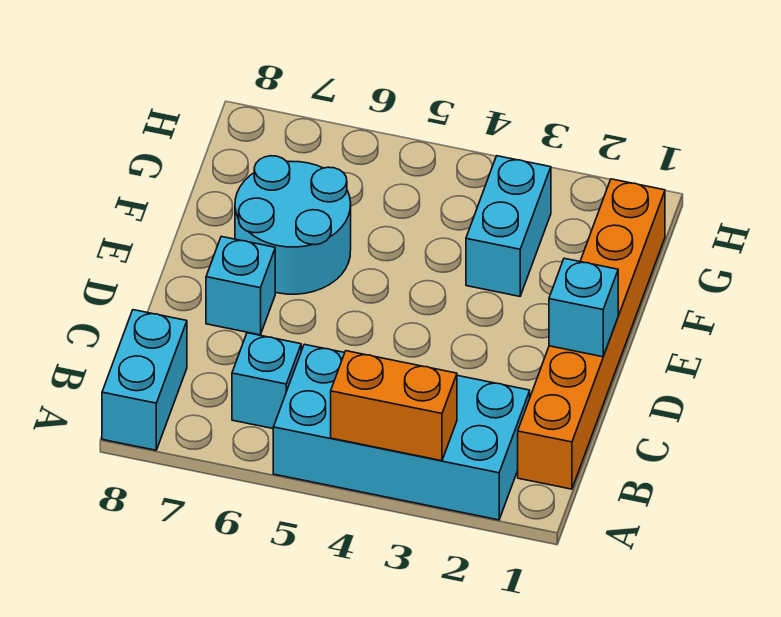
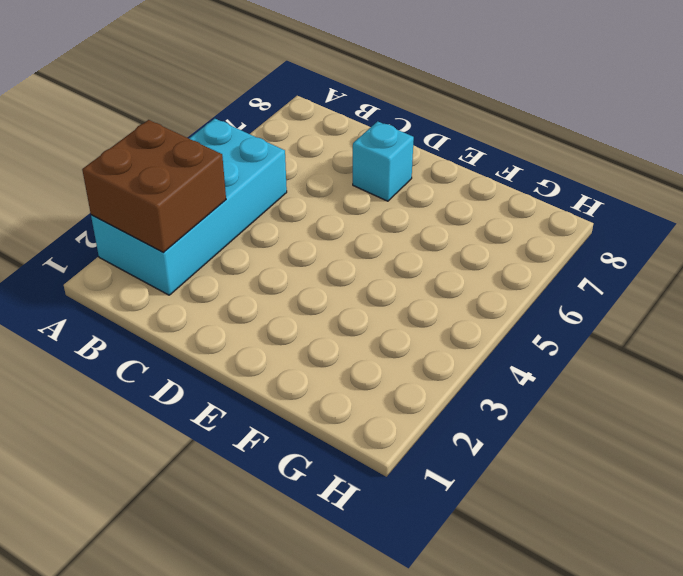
brown brick A2:B3 level 2 -> orange brick A3:A4 level 2
none -> cyan brick A8:B8 level 1
none -> orange brick B1:G1 level 1

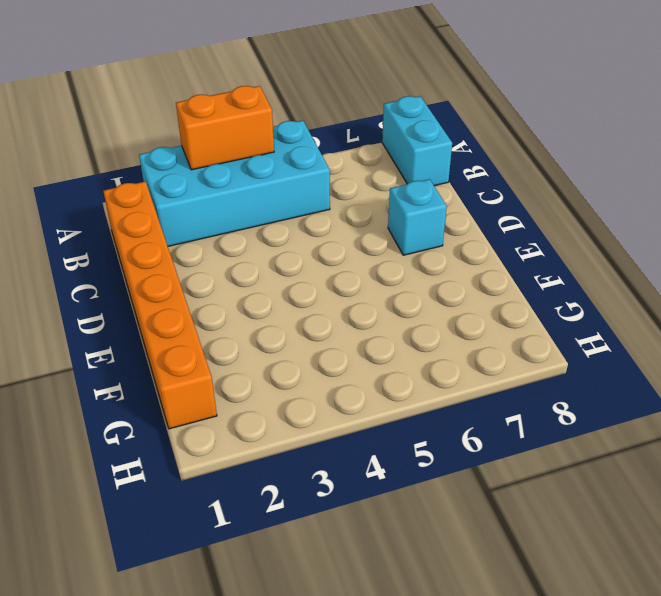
none -> cyan brick B6 level 1
none -> cyan round brick E6:F7 level 1

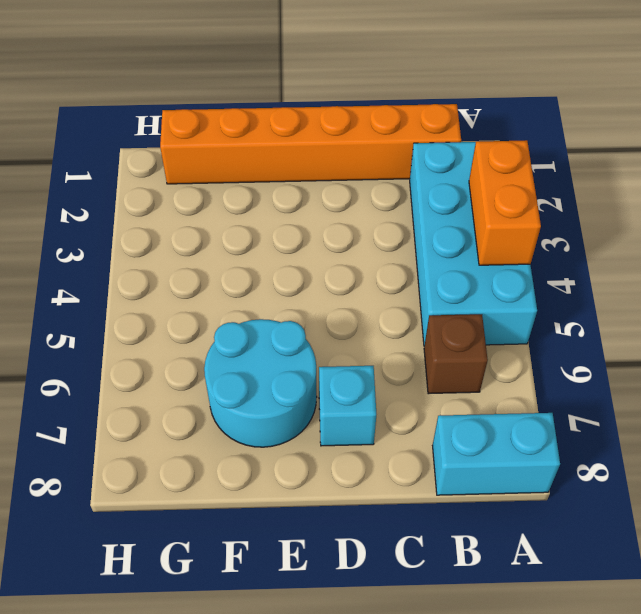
brown brick B6 level 1 -> cyan brick B6 level 1
none -> cyan brick F3:G3 level 1
none -> cyan brick D1 level 2

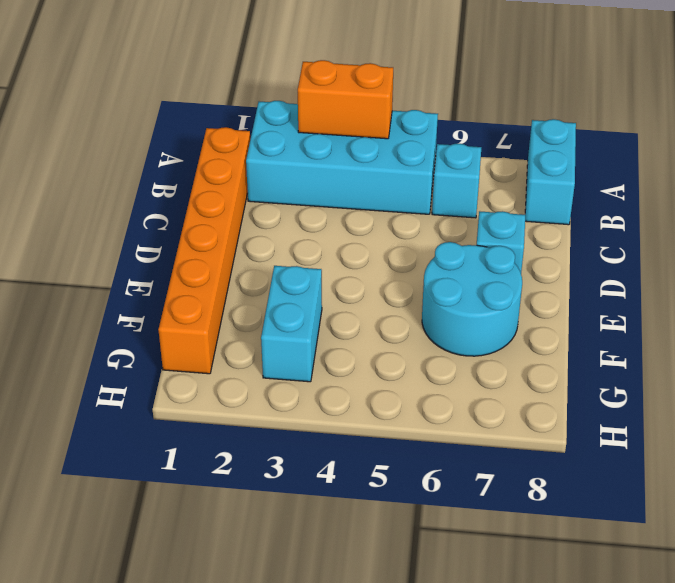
none -> cyan brick D1 level 2

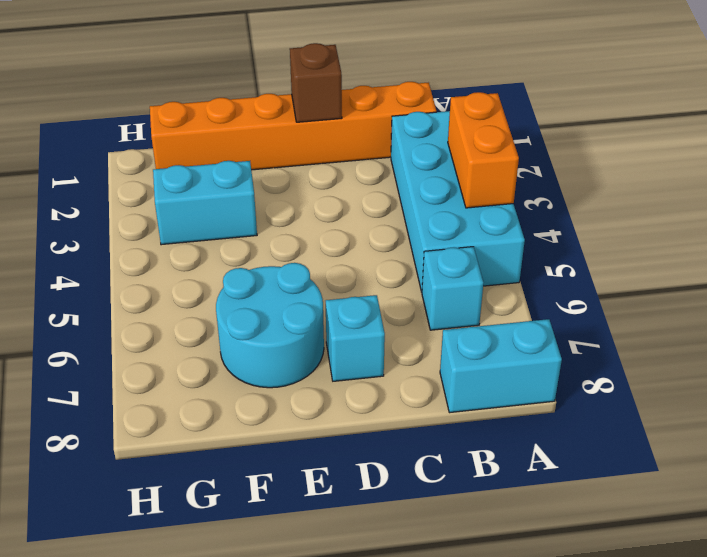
brown brick D1 level 2 -> cyan brick D1 level 2

